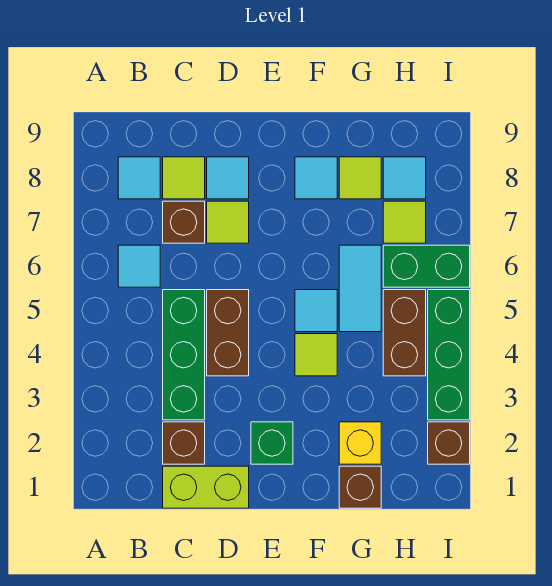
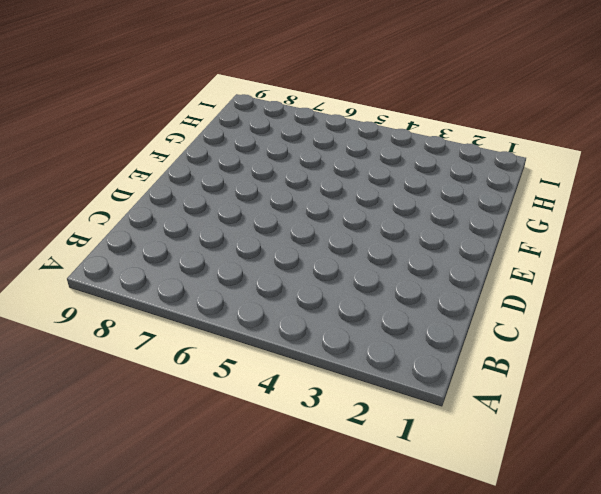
none -> cyan tile B6 level 1
none -> cyan tile B8 level 1
none -> lime brick C1:D1 level 1

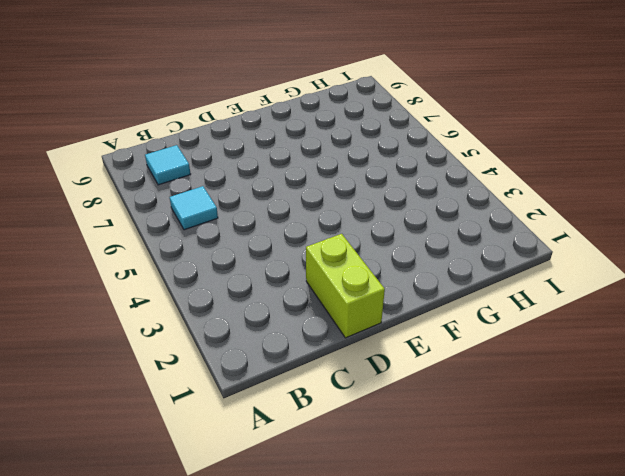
lime brick D1:D2 level 1 -> lime brick C1:D1 level 1
none -> brown brick C2 level 1
none -> green brick C3:C5 level 1
none -> brown brick C7 level 1

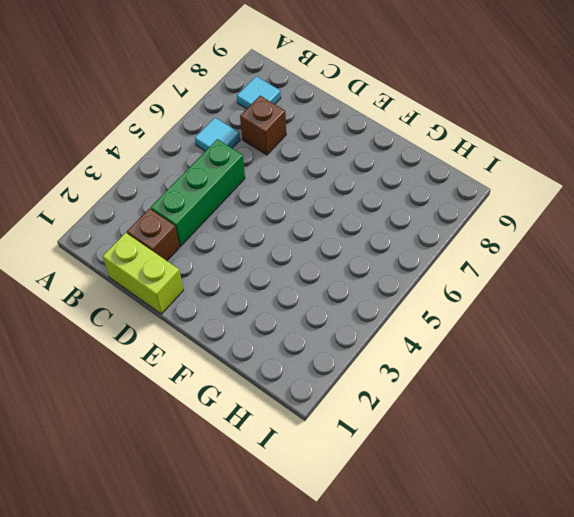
none -> lime tile C8 level 1
none -> brown brick D4:D5 level 1
none -> lime tile D7 level 1

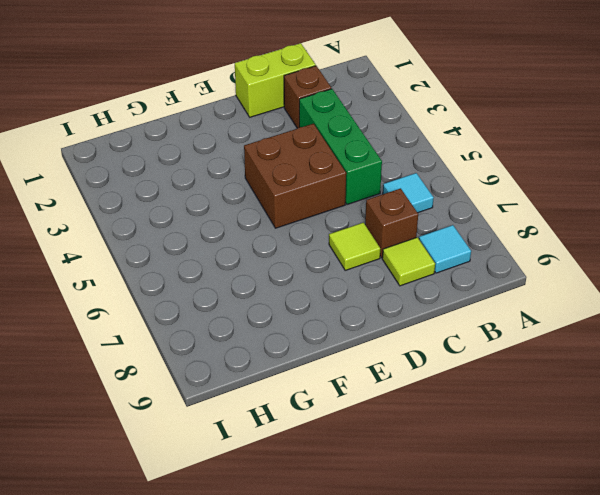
brown brick D4:E5 level 1 -> brown brick D4:D5 level 1
none -> cyan tile D8 level 1
none -> green brick E2 level 1
none -> lime tile F4 level 1

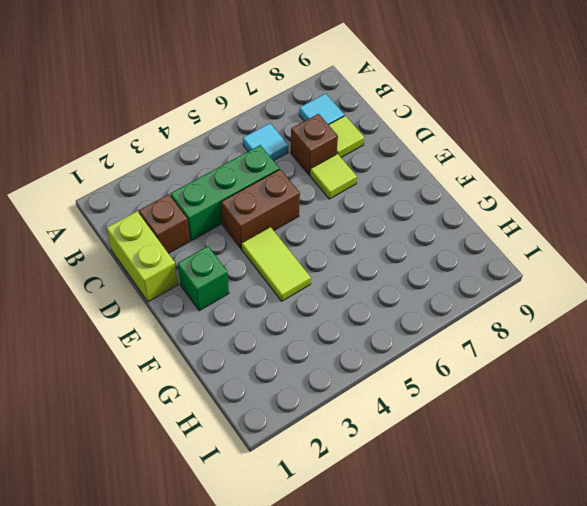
lime tile E4:F4 level 1 -> lime tile F4 level 1
none -> cyan tile D8 level 1
none -> cyan tile F5 level 1
none -> cyan tile F8 level 1

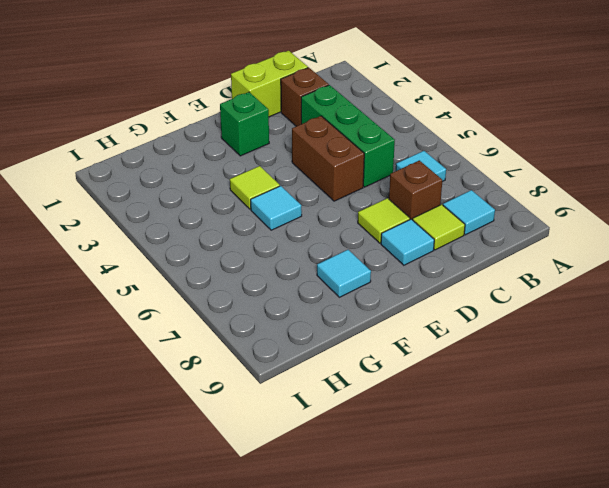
none -> brown brick G1 level 1
none -> yellow brick G2 level 1
none -> cyan tile G5:G6 level 1

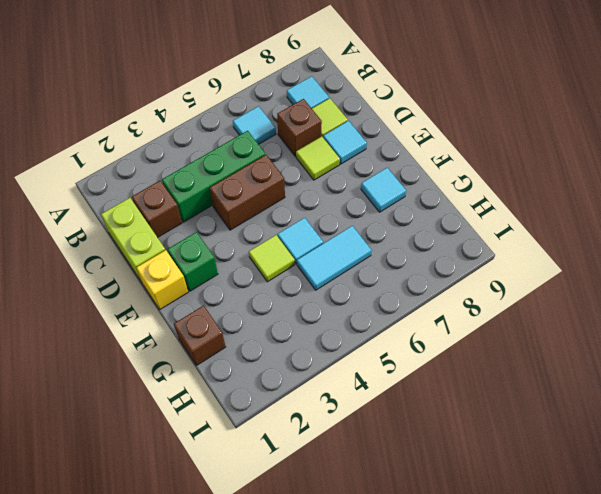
yellow brick E1 level 1 -> yellow brick G2 level 1
none -> lime tile G8 level 1
none -> brown brick H4:H5 level 1
none -> green brick H6:I6 level 1

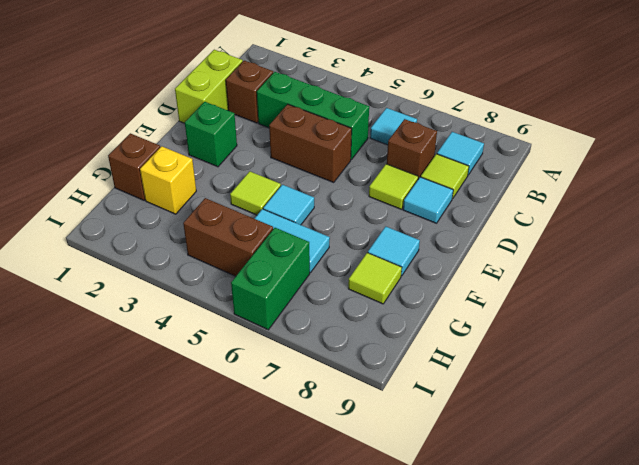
none -> lime tile H7 level 1
none -> cyan tile H8 level 1
none -> brown brick I2 level 1

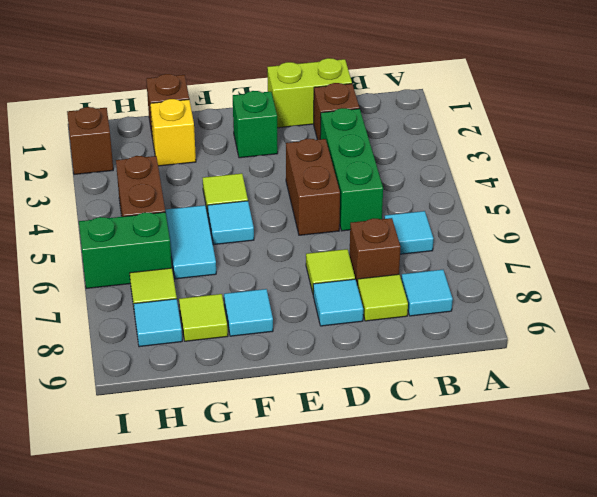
none -> green brick I3:I5 level 1

